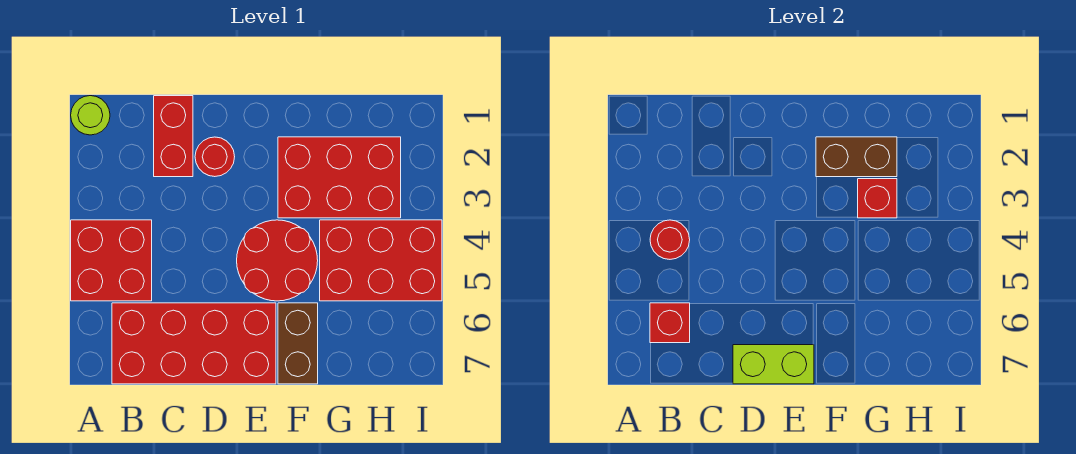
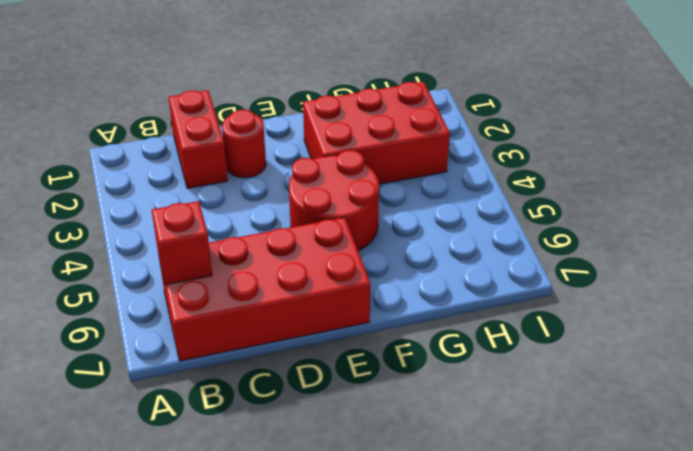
none -> lime round brick A1 level 1
none -> red brick A4:B5 level 1
none -> brown brick F6:F7 level 1

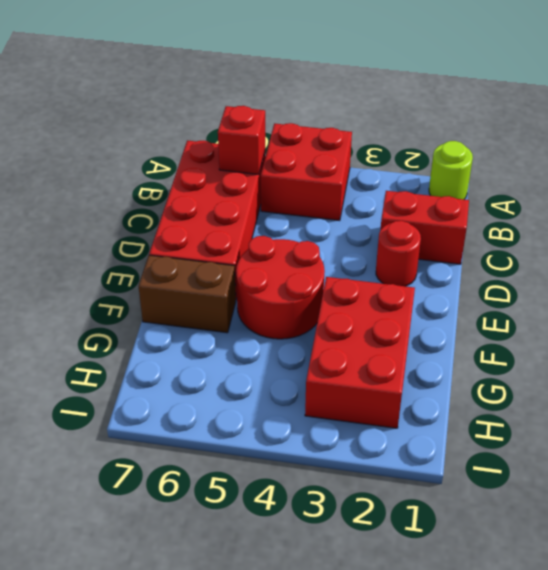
none -> red brick G4:I5 level 1
none -> red round brick B4 level 2
none -> lime brick D7:E7 level 2

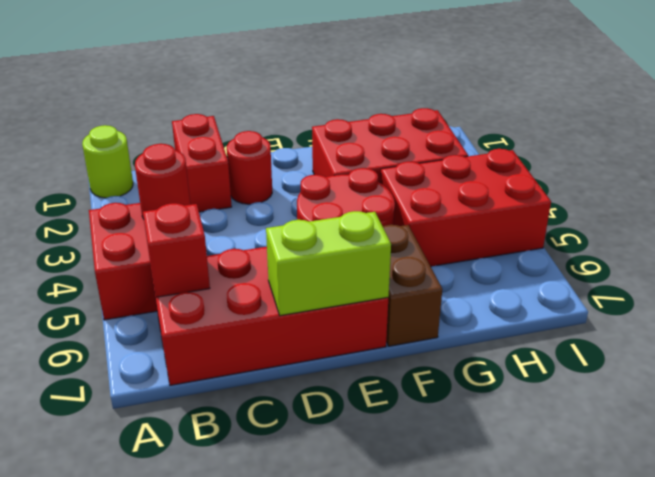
none -> brown brick F2:G2 level 2
none -> red brick G3 level 2

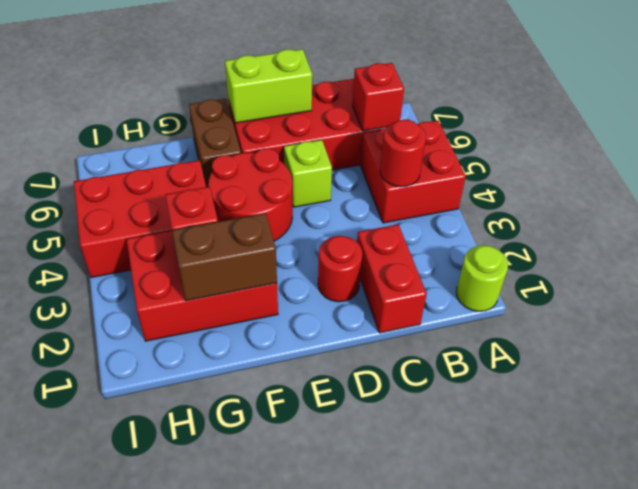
lime brick D5 level 1 -> none

